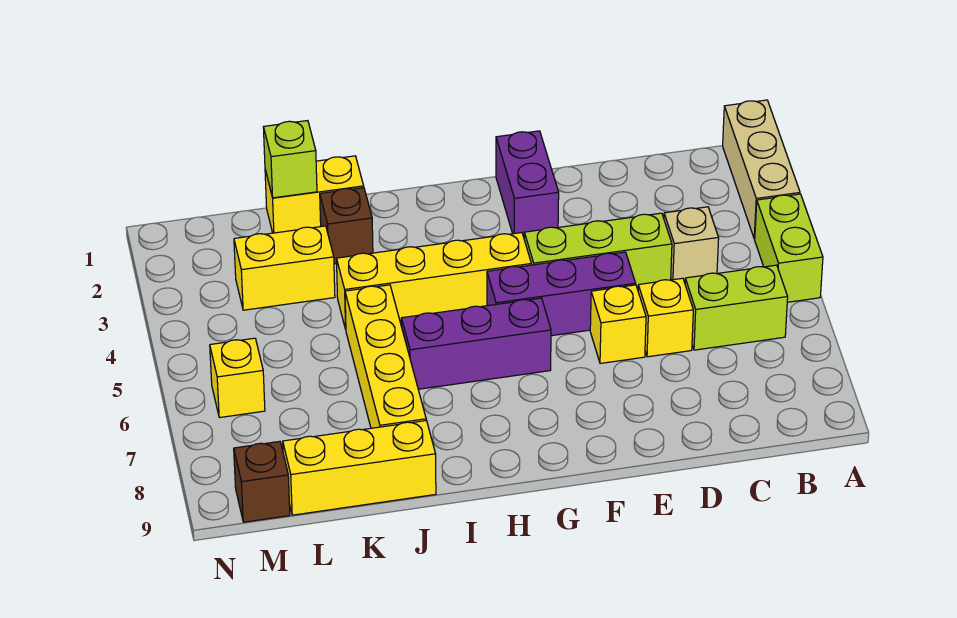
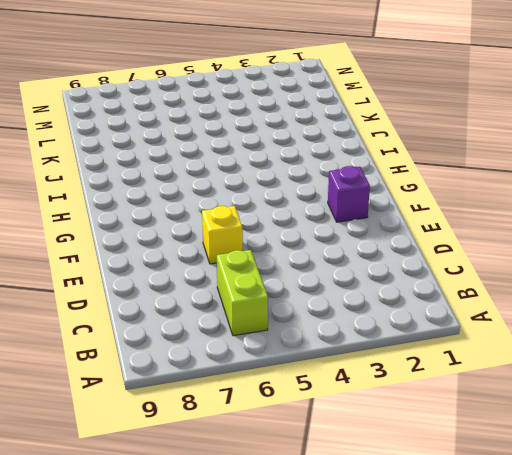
purple brick F2 level 1 -> purple brick F1:F2 level 1
none -> tan brick A1:A3 level 1
none -> lime brick A4:A5 level 1
none -> tan brick C4 level 1

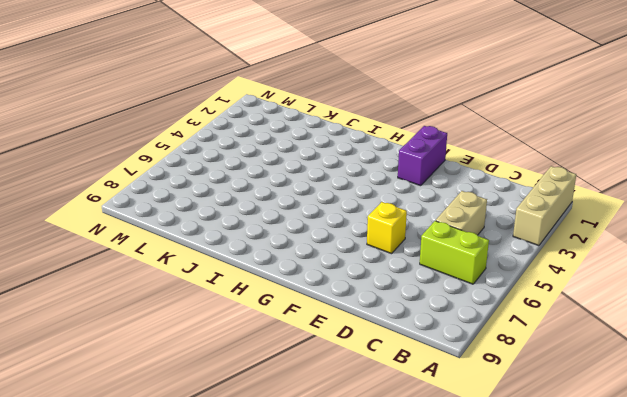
tan brick C4:C5 level 1 -> tan brick C4 level 1
none -> lime brick A4:A5 level 1
none -> lime brick D4:F4 level 1
none -> yellow brick D6 level 1

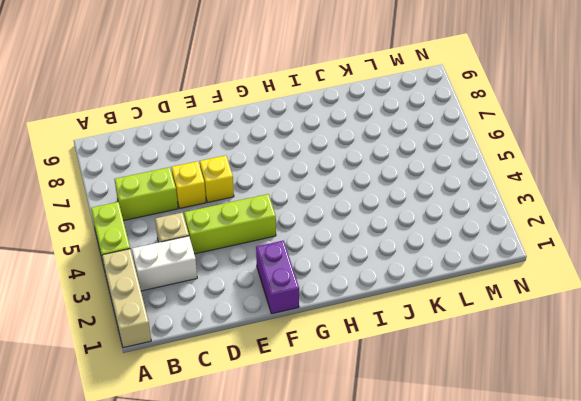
white brick B3:C3 level 1 -> none
none -> purple brick E5:G5 level 1
none -> yellow brick G4:J4 level 1
none -> purple brick G6:I6 level 1

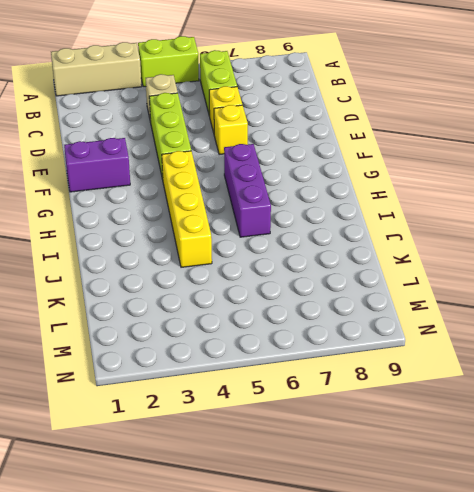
none -> purple brick E5:G5 level 1
none -> yellow brick J1:K1 level 1
none -> brown brick J2 level 1

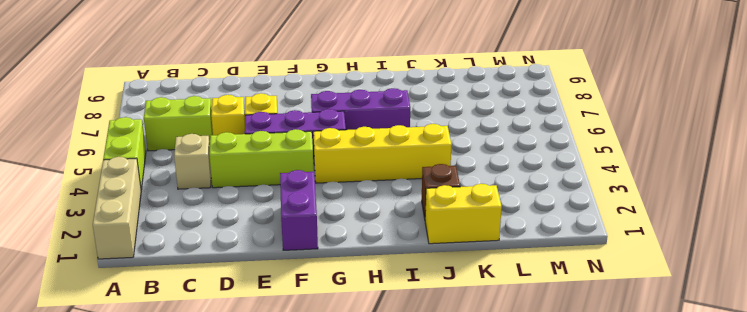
none -> yellow brick J5:J8 level 1
none -> yellow brick J9:L9 level 1
none -> yellow brick K3:L3 level 1

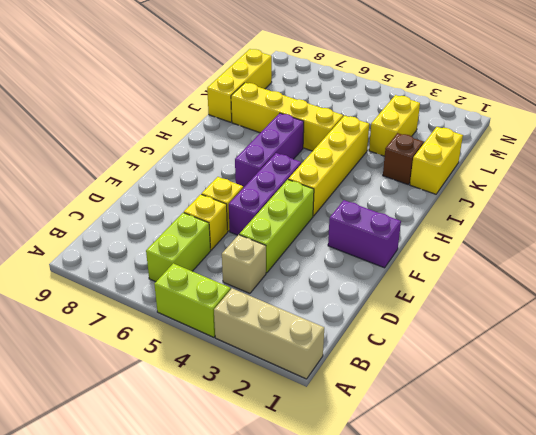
none -> yellow brick M6 level 1
none -> brown brick M9 level 1
none -> lime brick K1 level 2

